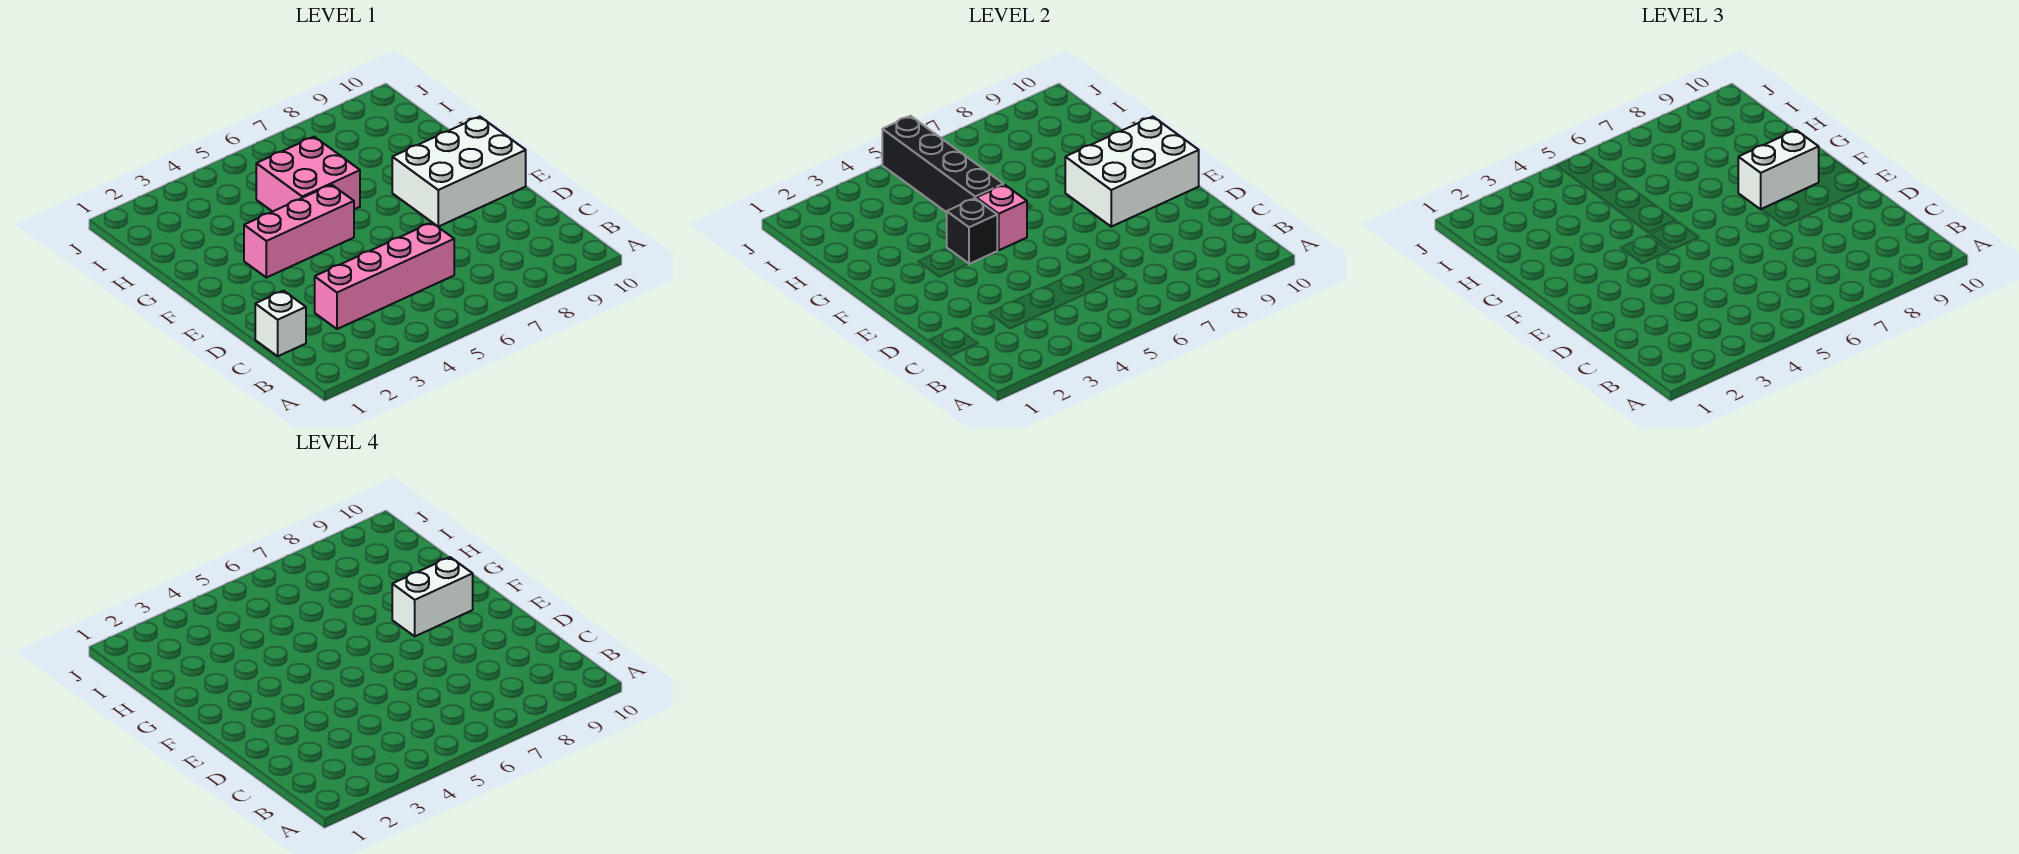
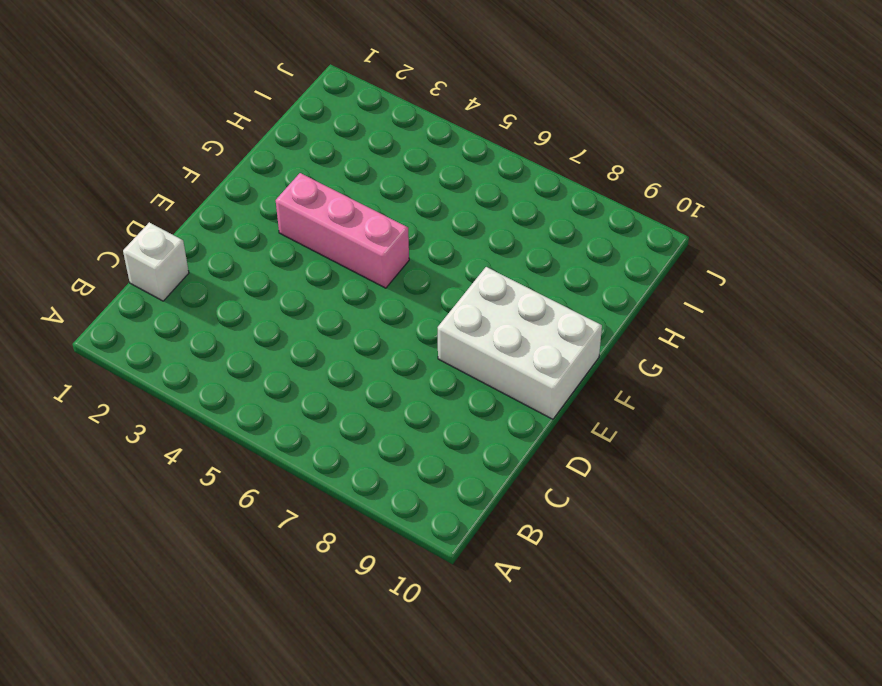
none -> pink brick C3:C6 level 1
none -> pink brick G5:H6 level 1

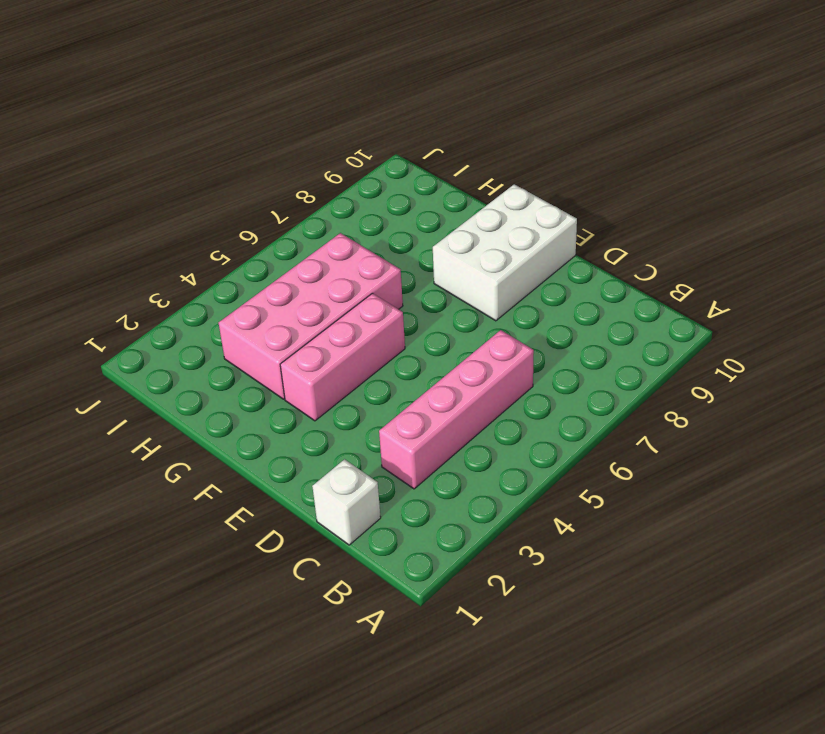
pink brick G3:H6 level 1 -> pink brick G5:H6 level 1
none -> white brick E8:F10 level 2
none -> black brick F4 level 2

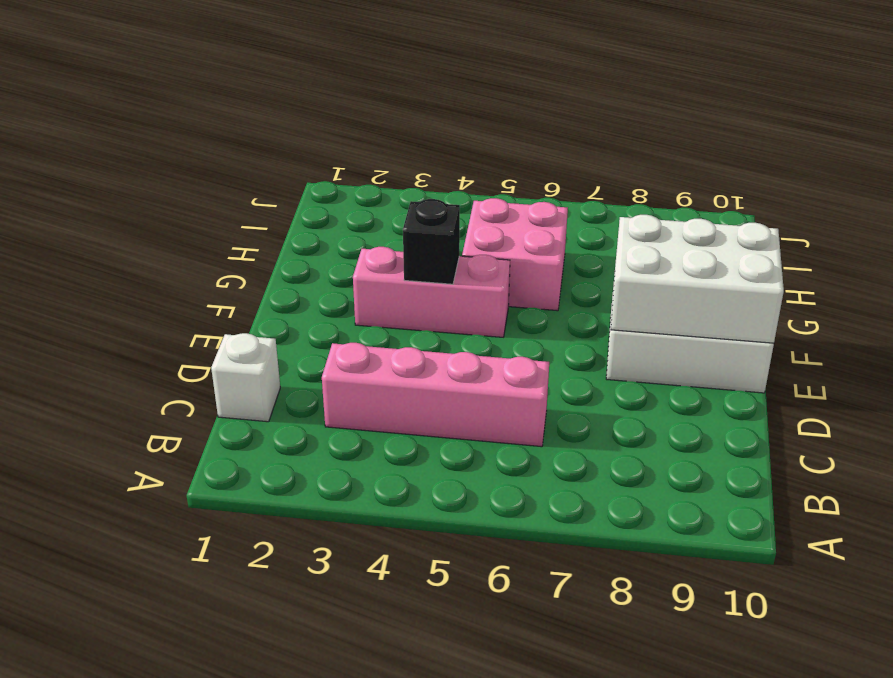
none -> pink brick F5 level 2
none -> black brick G5:J5 level 2

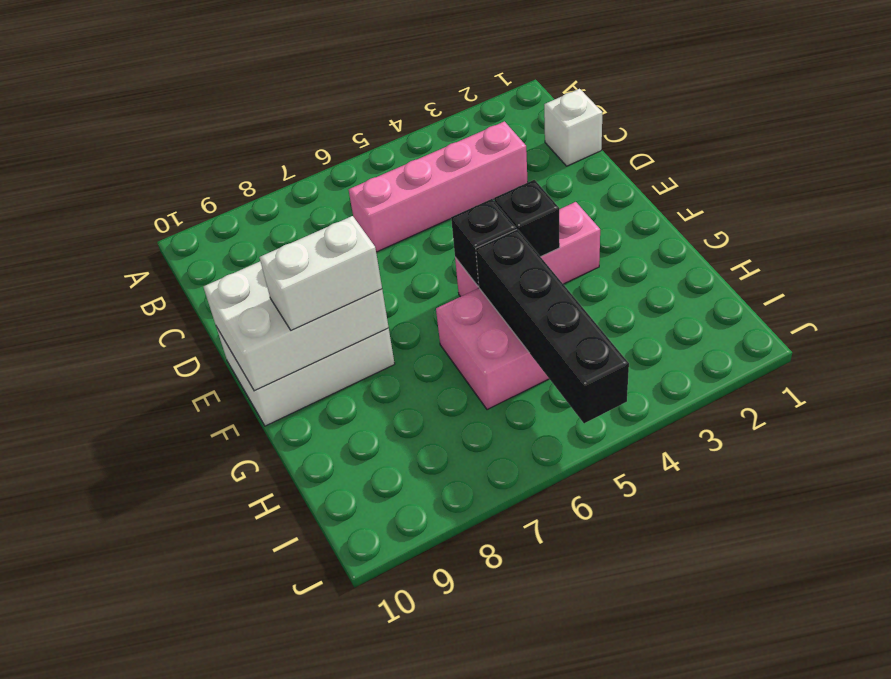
black brick F5 level 2 -> pink brick F5 level 2
none -> white brick F8:F9 level 4

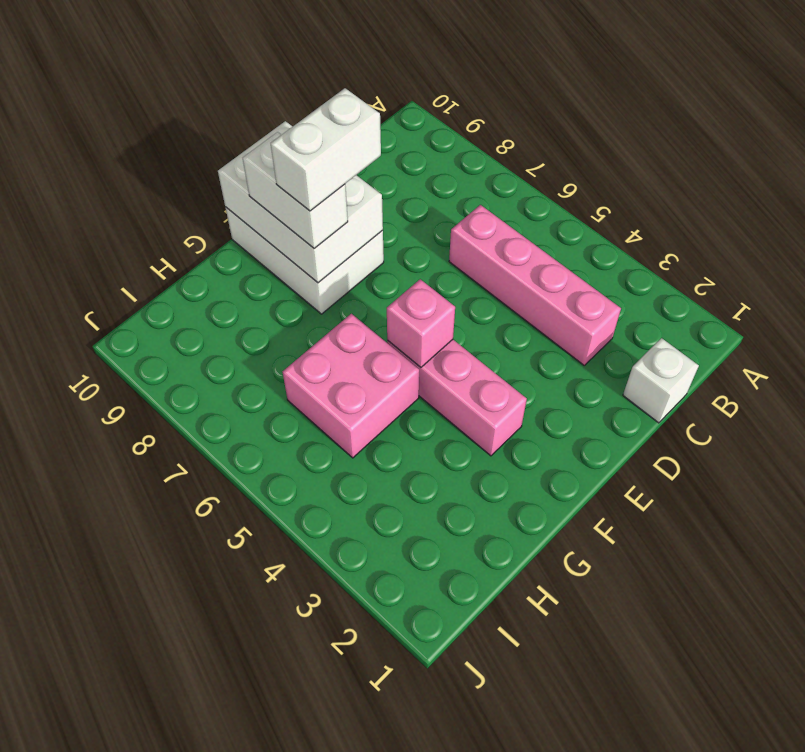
white brick E8:F8 level 4 -> white brick F8:F9 level 4
none -> black brick F4 level 2
none -> black brick G5:J5 level 2

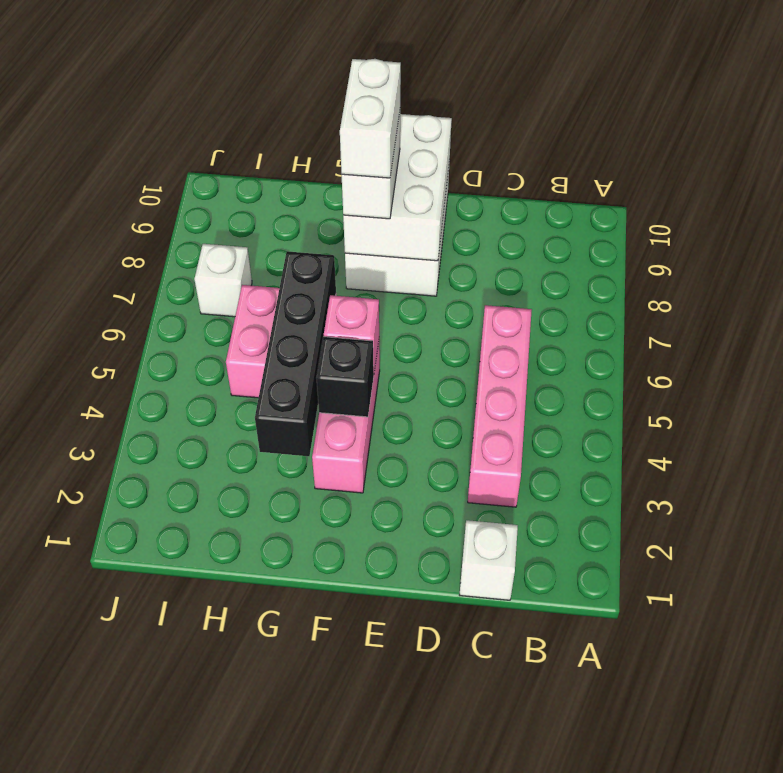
black brick G3:G6 level 2 -> black brick G5:J5 level 2
white brick I7 level 1 -> none

